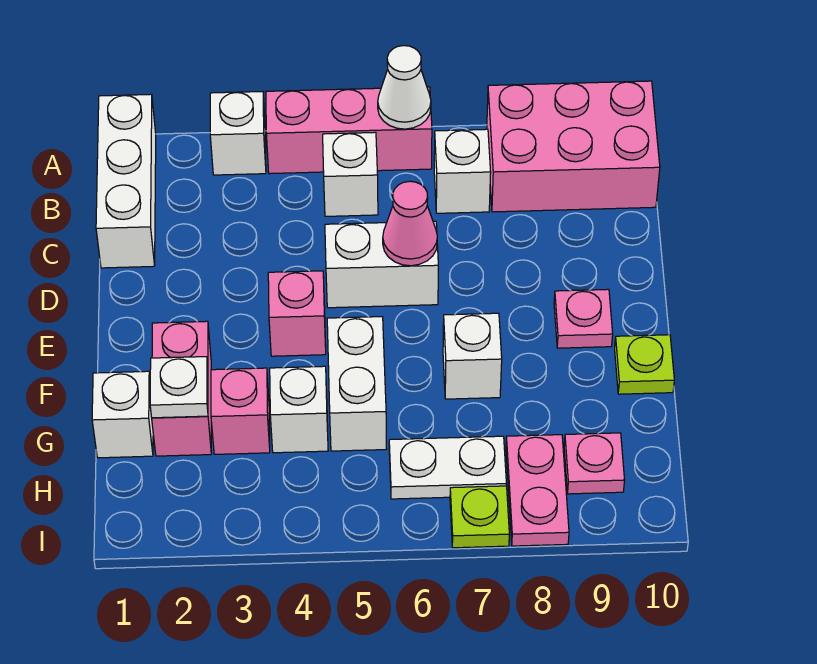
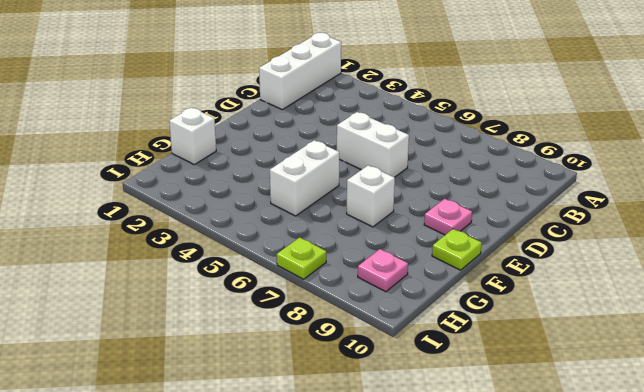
none -> white brick A3 level 1
none -> pink brick A4:A6 level 1
none -> pink brick A8:B10 level 1

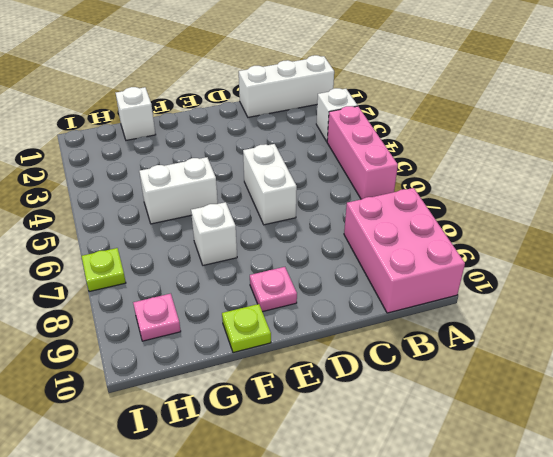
none -> white brick B5 level 1
none -> white brick B7 level 1
none -> pink brick E4 level 1

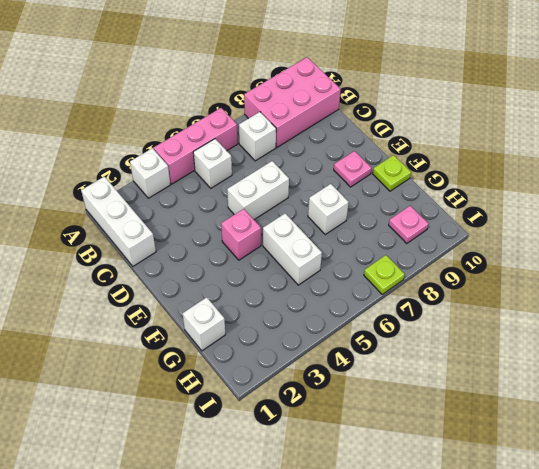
none -> pink brick F2:G2 level 1
none -> pink brick G3 level 1
none -> white brick G4 level 1

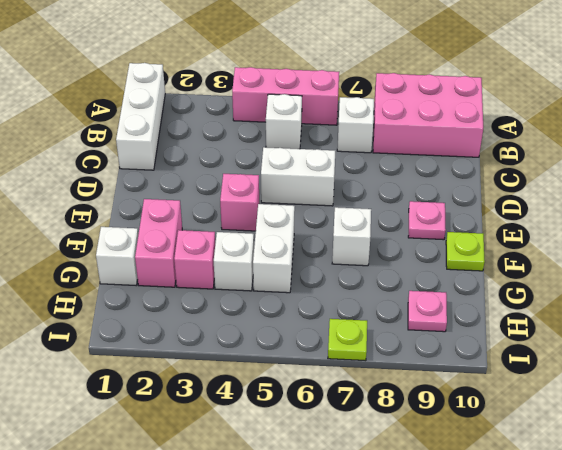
none -> white brick A3 level 1
none -> white plate H6:H7 level 1
none -> pink plate H8:I8 level 1

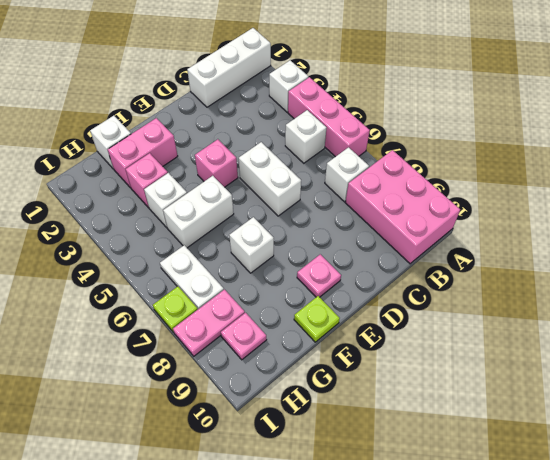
none -> white cone A6 level 2
none -> pink cone D6 level 2
none -> white plate G2 level 2

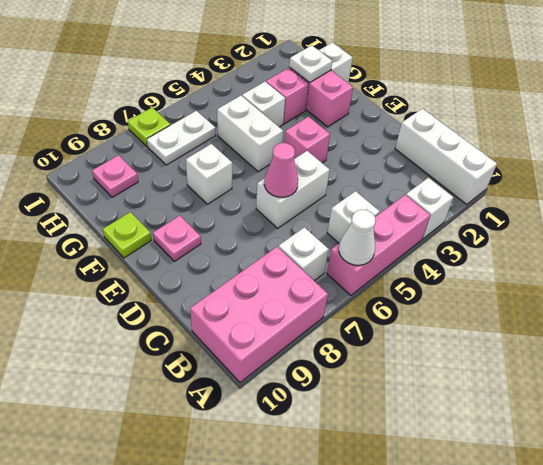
none -> pink plate H8:I8 level 1

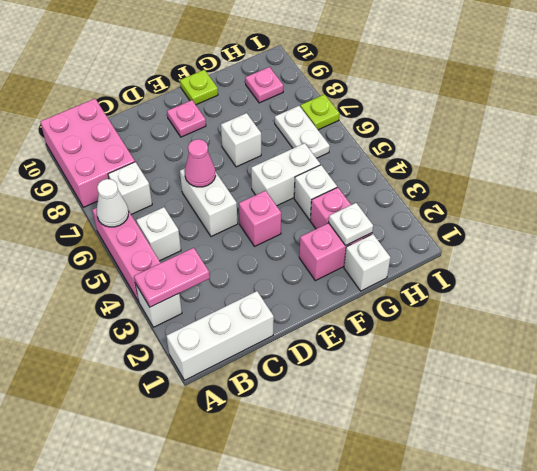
pink plate A3:B3 level 2 -> pink plate H8:I8 level 1

